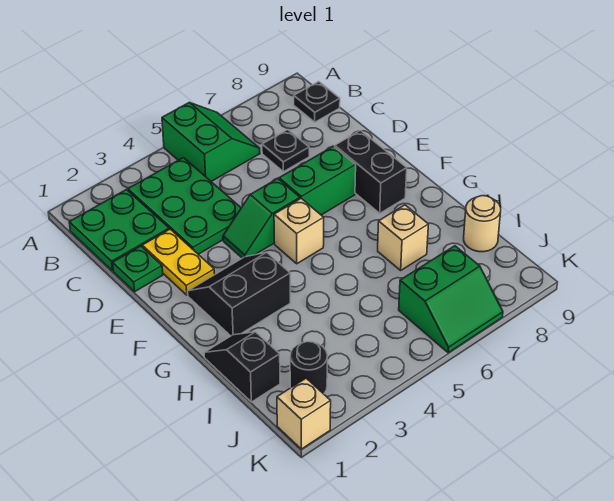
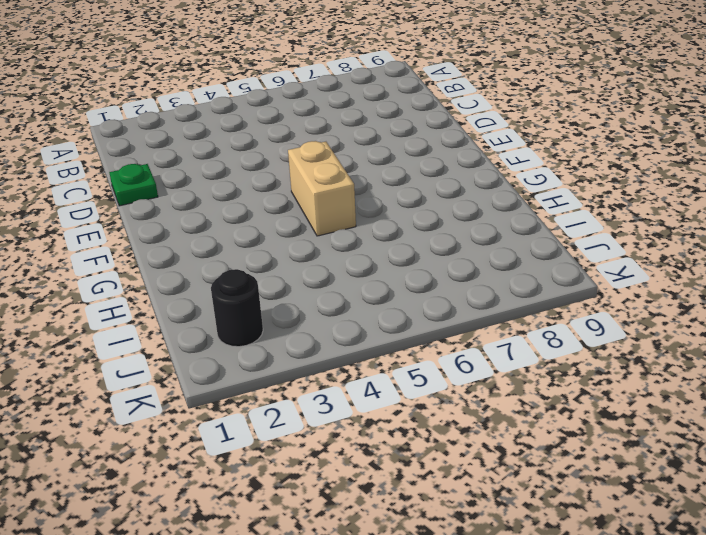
tan brick F5:G5 level 1 -> tan brick F5 level 1
none -> green slope A5:B6 level 1 top 5
none -> green plate B1:C2 level 1
none -> green plate B3:D4 level 1

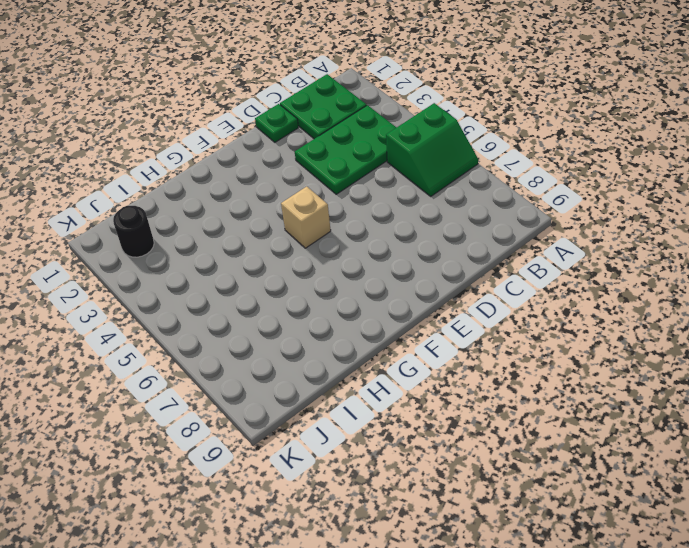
none -> black plate B9 level 1
none -> black plate C7 level 1
none -> yellow plate D2:E2 level 1

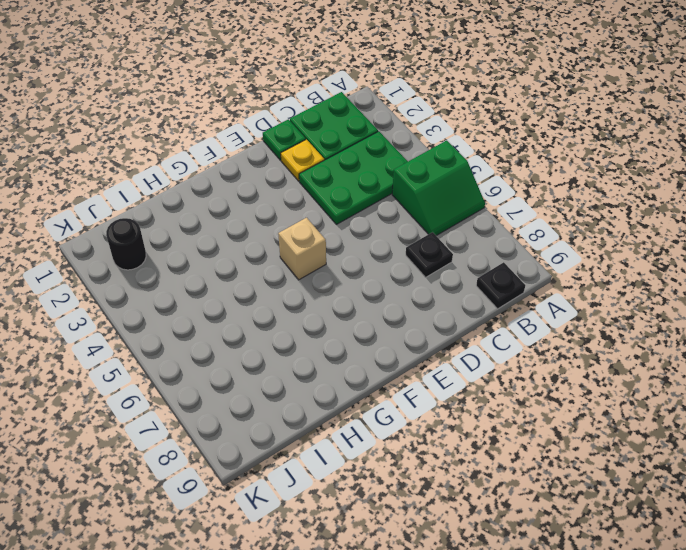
yellow plate D2 level 1 -> yellow plate D2:E2 level 1
none -> green slope E4:E5 level 1 top 5
none -> green brick E6:E7 level 1
none -> black brick E8:F8 level 1

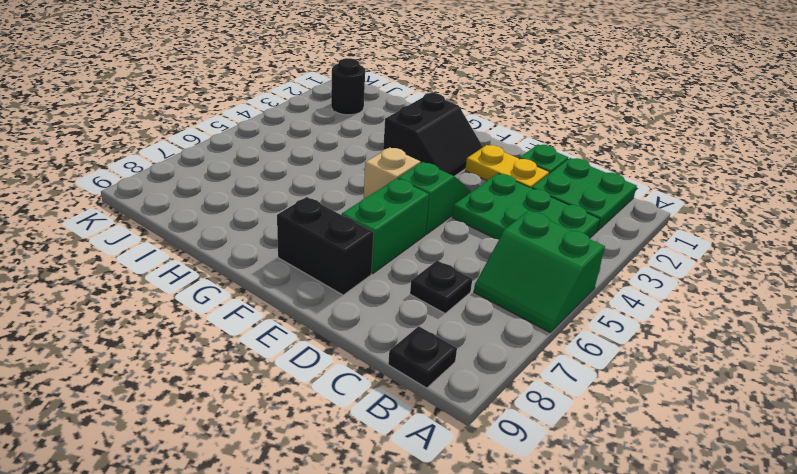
none -> black slope H1:I1 level 1 top I
none -> tan brick H7 level 1
none -> tan round brick I9 level 1

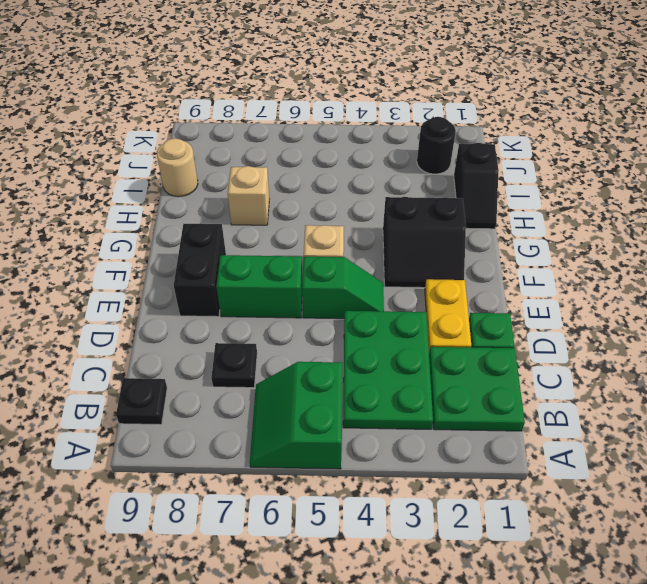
none -> green slope J6:K7 level 1 top J
none -> tan brick K1 level 1

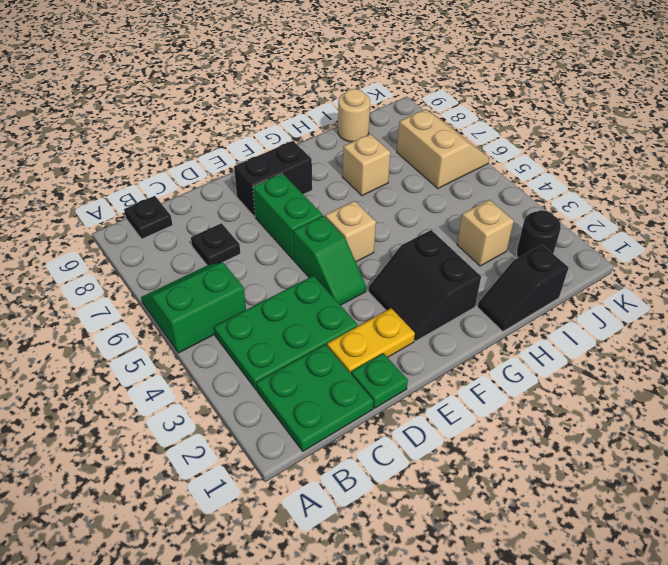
tan brick I3 level 1 -> tan brick K1 level 1
tan slope J6:K7 level 1 top J -> green slope J6:K7 level 1 top J

